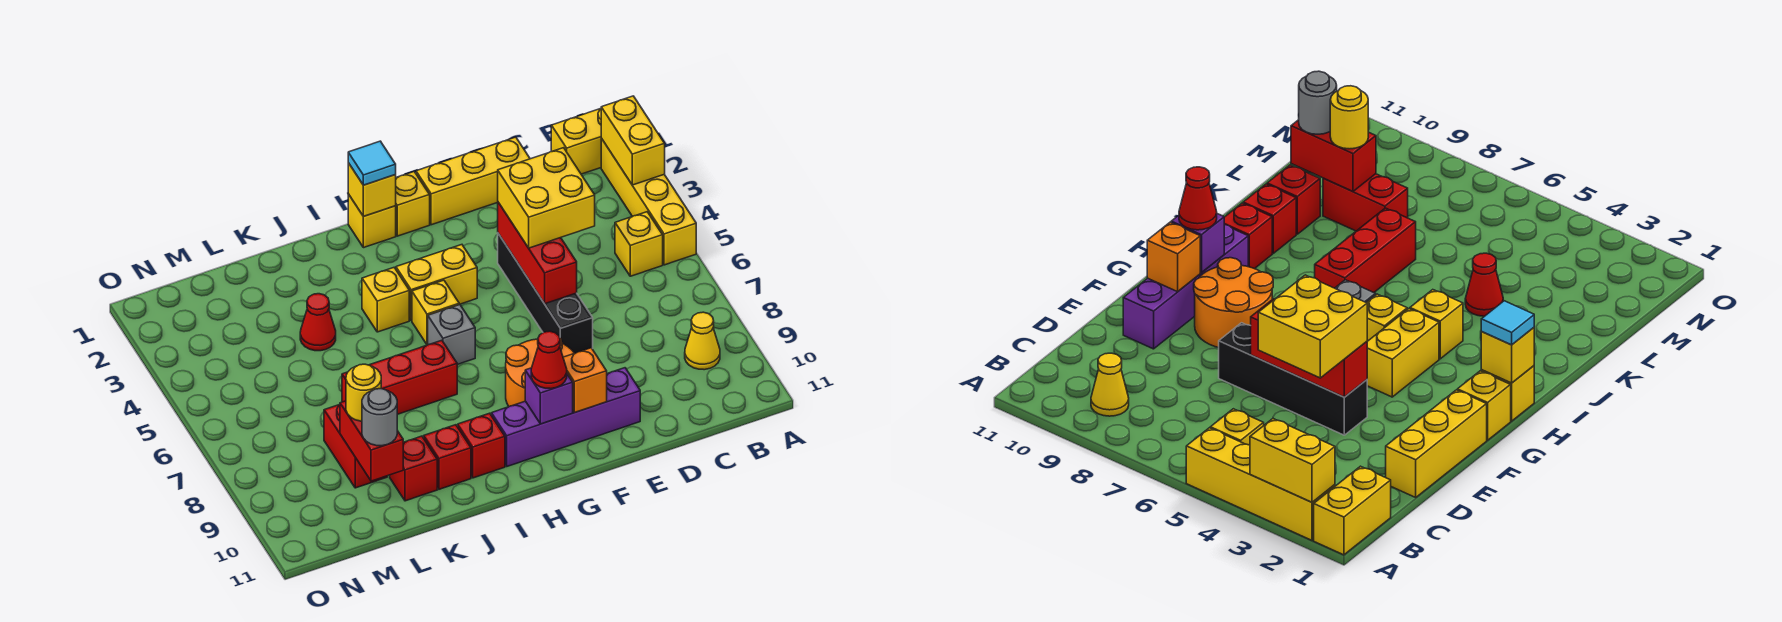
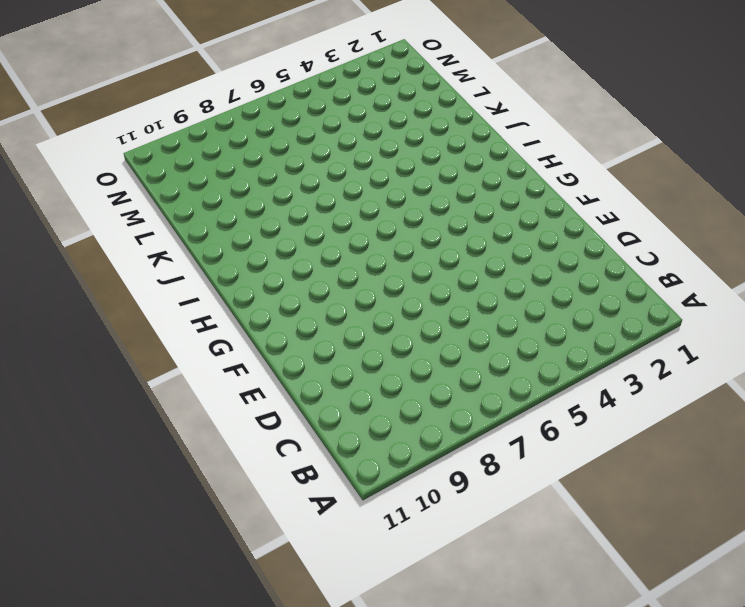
none -> yellow brick A1:B1 level 1
none -> yellow brick A2:A5 level 1
none -> yellow brick B5 level 1
none -> yellow cone B9 level 1

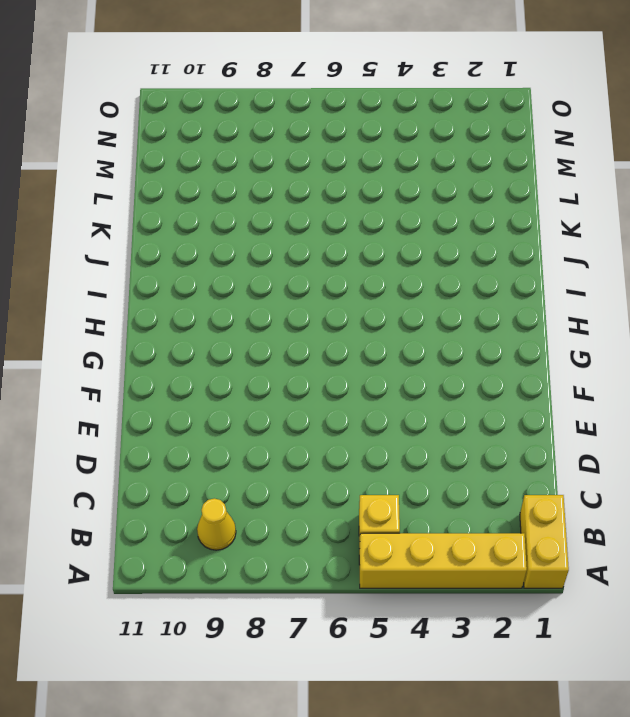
none -> yellow brick D1:F1 level 1
none -> black brick E4:E7 level 1
none -> purple brick E10:H10 level 1
none -> orange round brick F8:G9 level 1

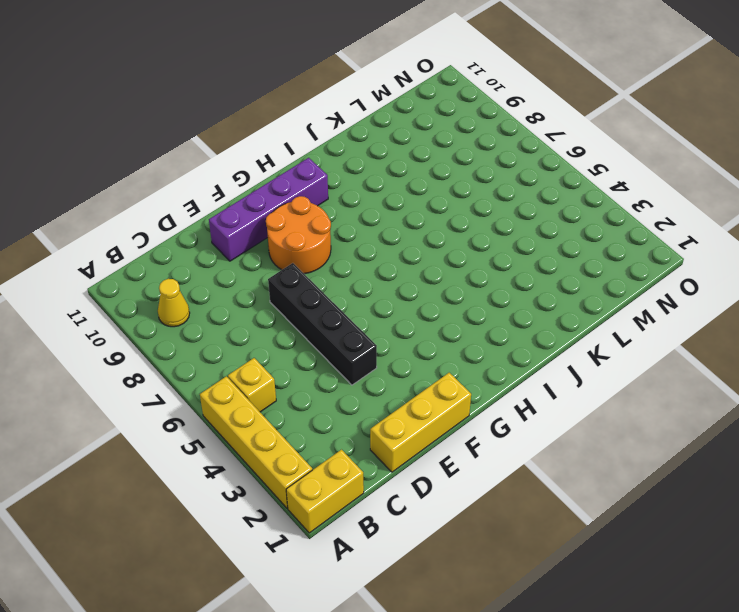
none -> yellow brick G1 level 1
none -> yellow brick G4:H4 level 1
none -> yellow brick H1 level 1
none -> yellow brick H5 level 1

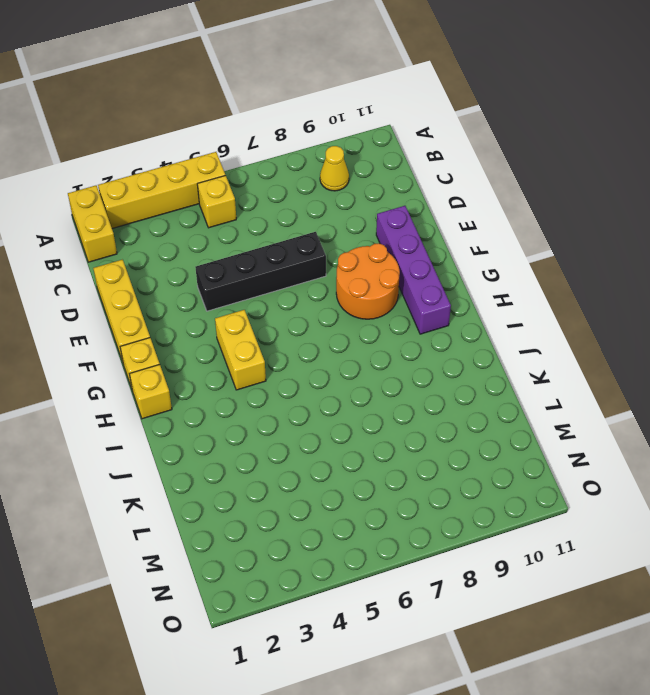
none -> yellow brick H5 level 1
none -> grey brick H6 level 1
none -> yellow brick I4 level 1
none -> red brick I7:K7 level 1

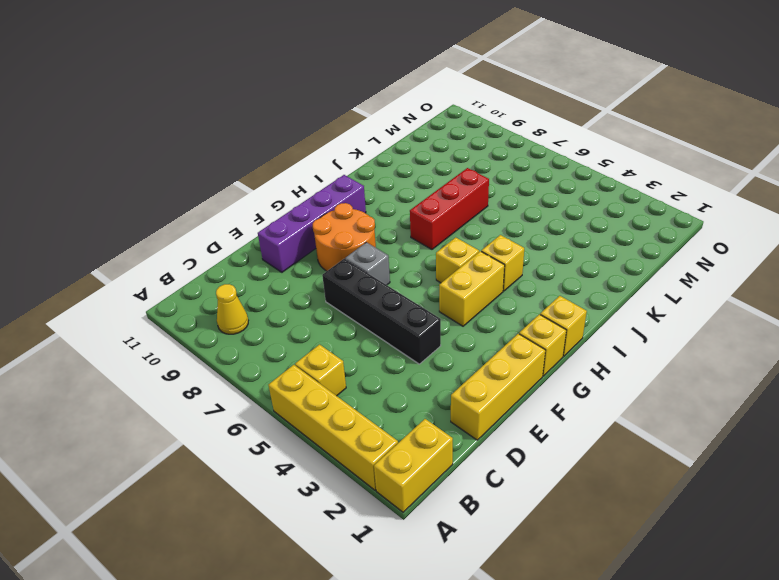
grey brick F7 level 1 -> grey brick H6 level 1
none -> red brick I10 level 1
none -> red brick J10 level 1
none -> red cone K4 level 1
none -> red brick K10 level 1

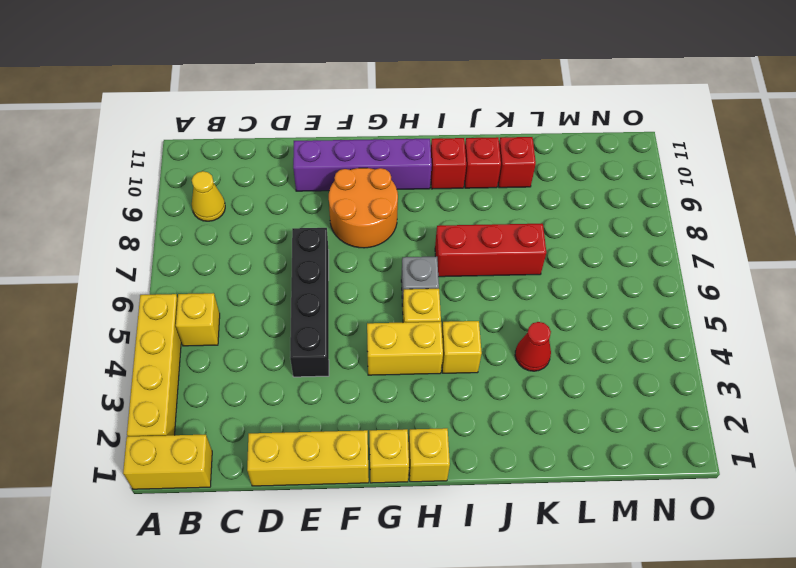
none -> red brick L8:L9 level 1
none -> yellow brick A2:A3 level 2
none -> red brick E4:E6 level 2
none -> orange brick F10 level 2

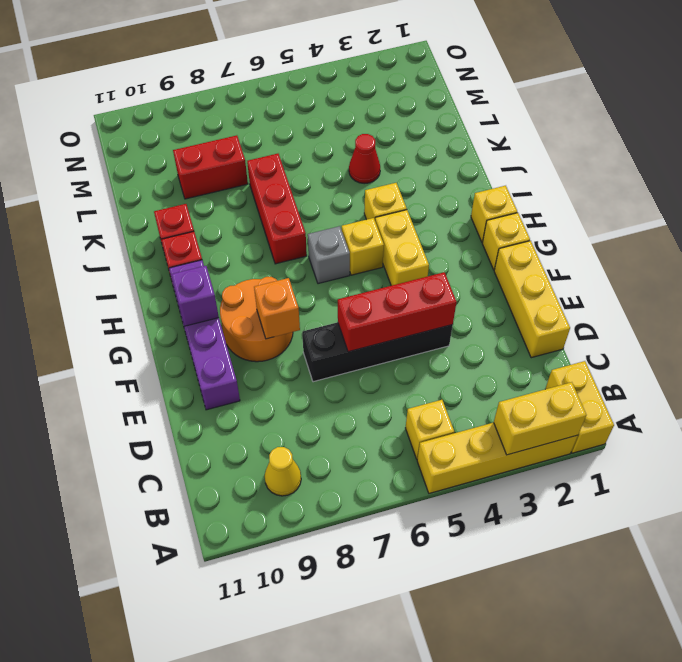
orange brick F8 level 2 -> orange brick F10 level 2
none -> red brick K10 level 1
none -> yellow brick H1 level 2
none -> red brick L9:L10 level 2
none -> yellow brick D4:E5 level 3

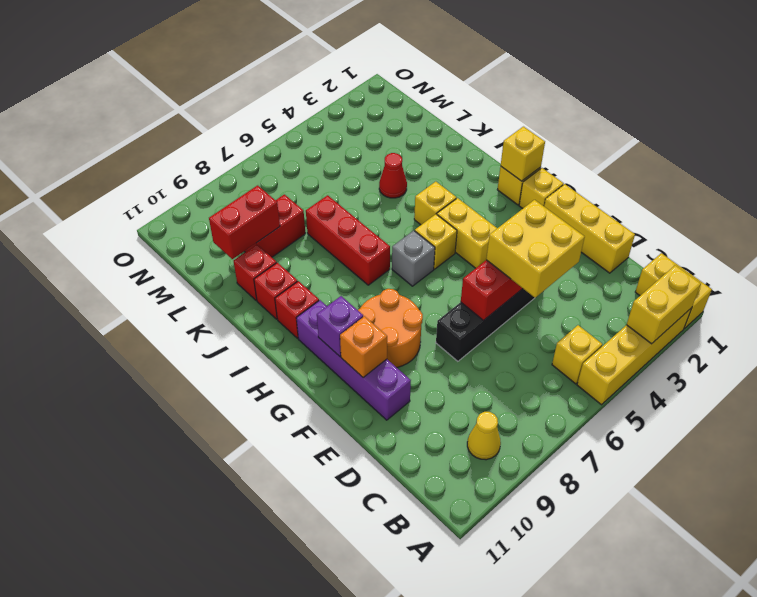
none -> red cone G10 level 3
none -> cyan tile H1 level 3
none -> yellow round brick L9 level 3
none -> grey round brick L10 level 3

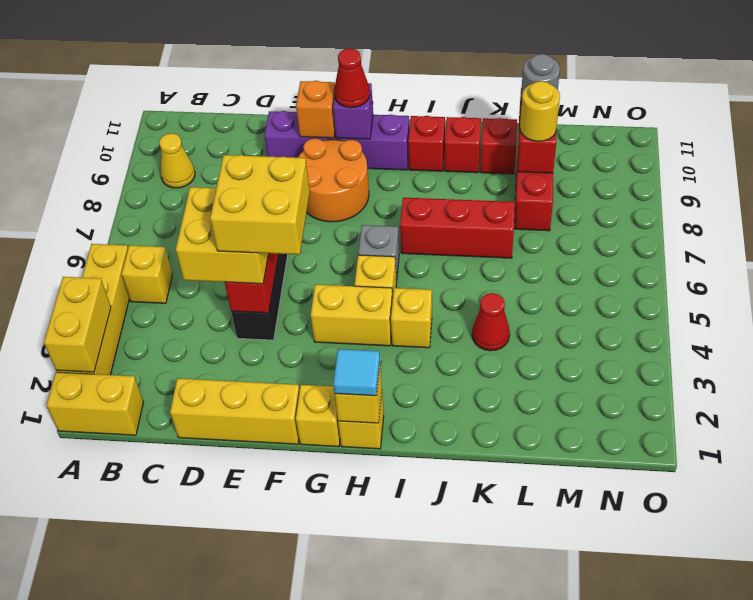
yellow brick E4:F5 level 4 -> none

